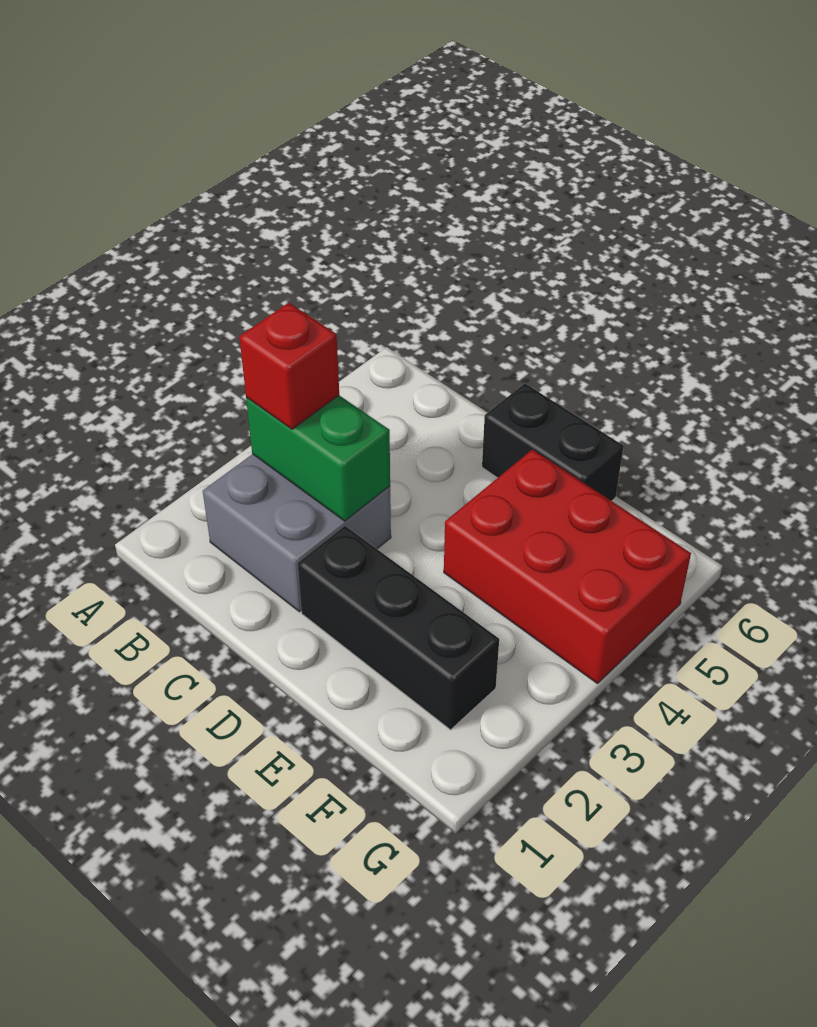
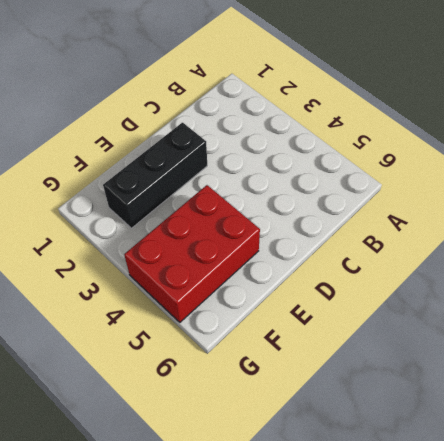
none -> grey brick B2:C3 level 1
none -> black brick D6:E6 level 1

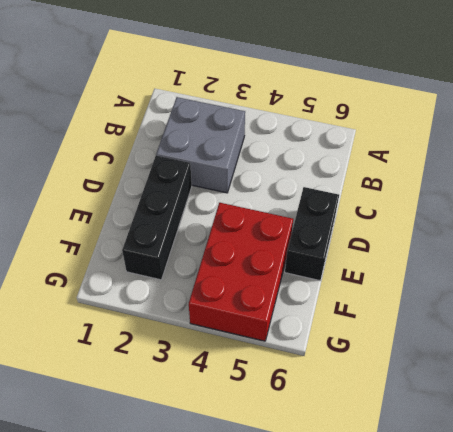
none -> green brick B3:C3 level 2
none -> red brick B3 level 3

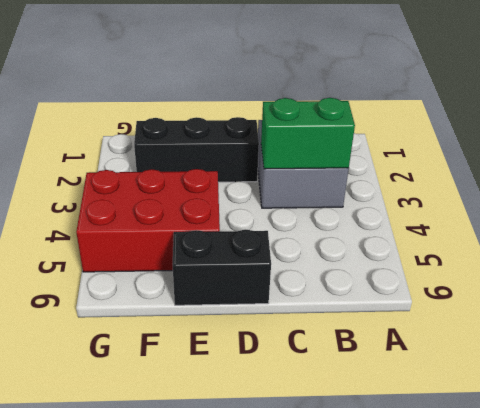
none -> red brick B3 level 3

